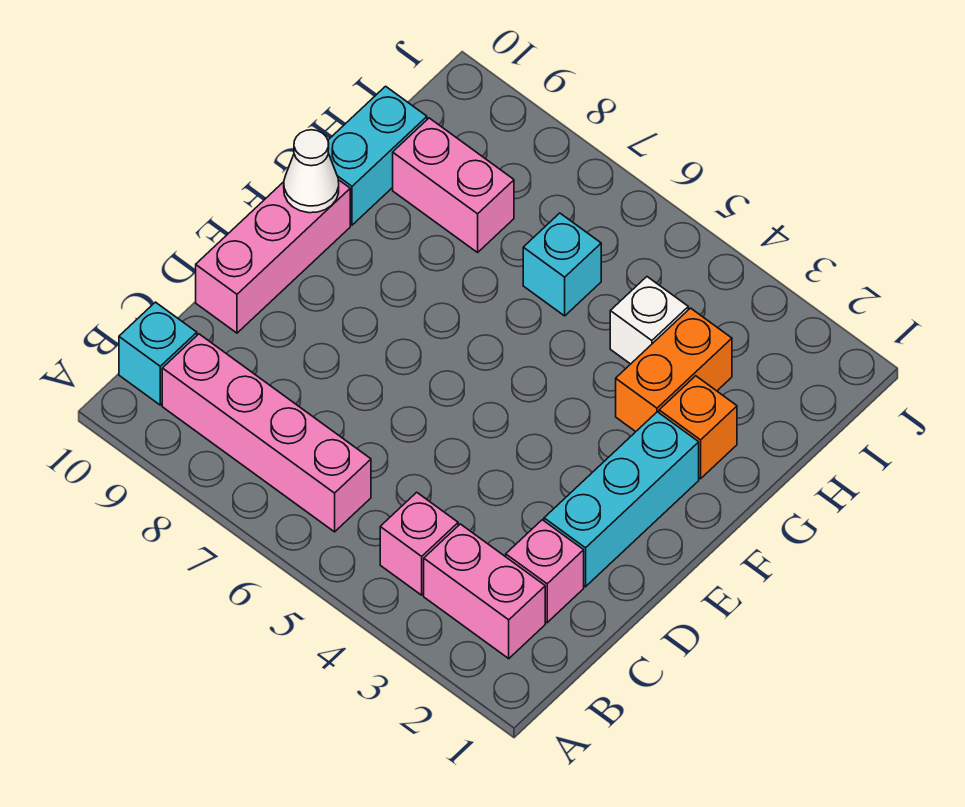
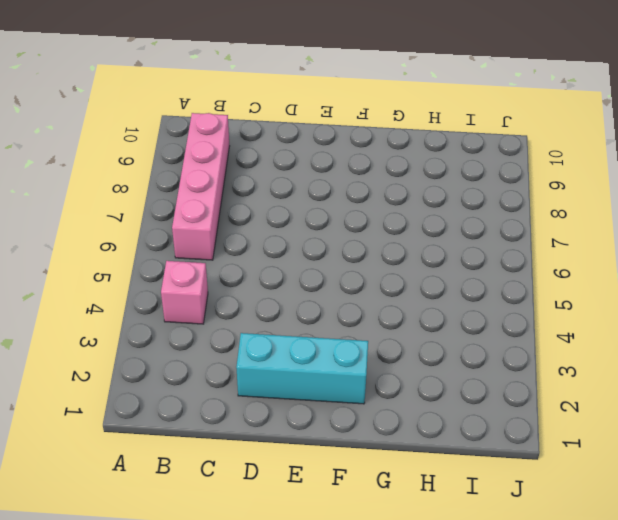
none -> pink brick B2:B3 level 1
none -> cyan brick B10 level 1
none -> pink brick C2 level 1

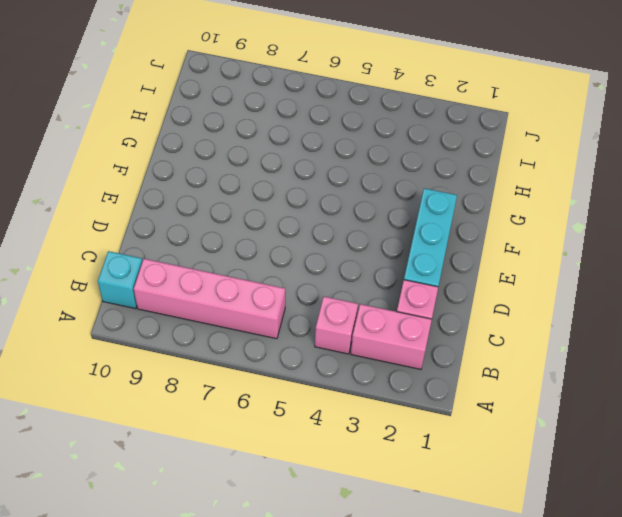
none -> pink brick D10:F10 level 1
none -> orange brick G2 level 1
none -> orange brick G3:H3 level 1

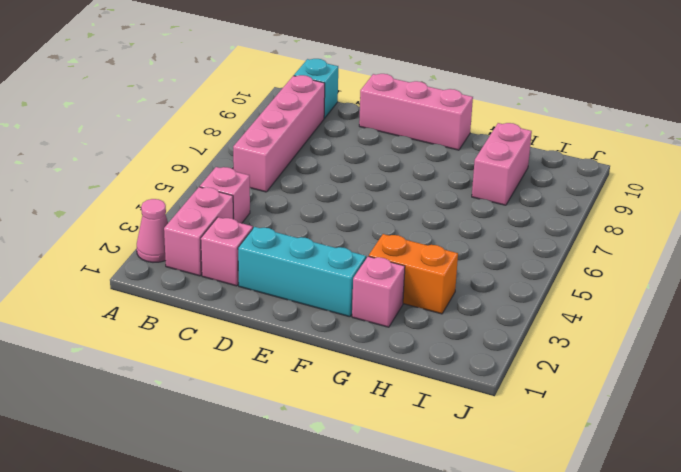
pink cone A2 level 1 -> none
pink brick G2 level 1 -> orange brick G2 level 1
none -> cyan brick G10:H10 level 1
none -> white brick H4 level 1
none -> cyan brick H6 level 1

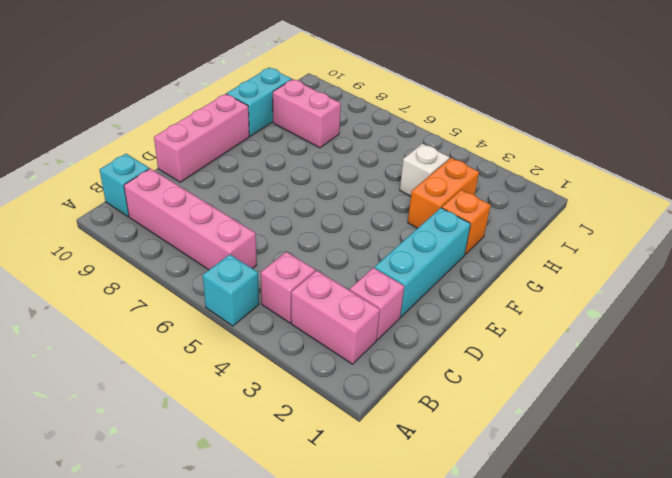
cyan brick A5 level 1 -> cyan brick H6 level 1
none -> white cone F10 level 2

